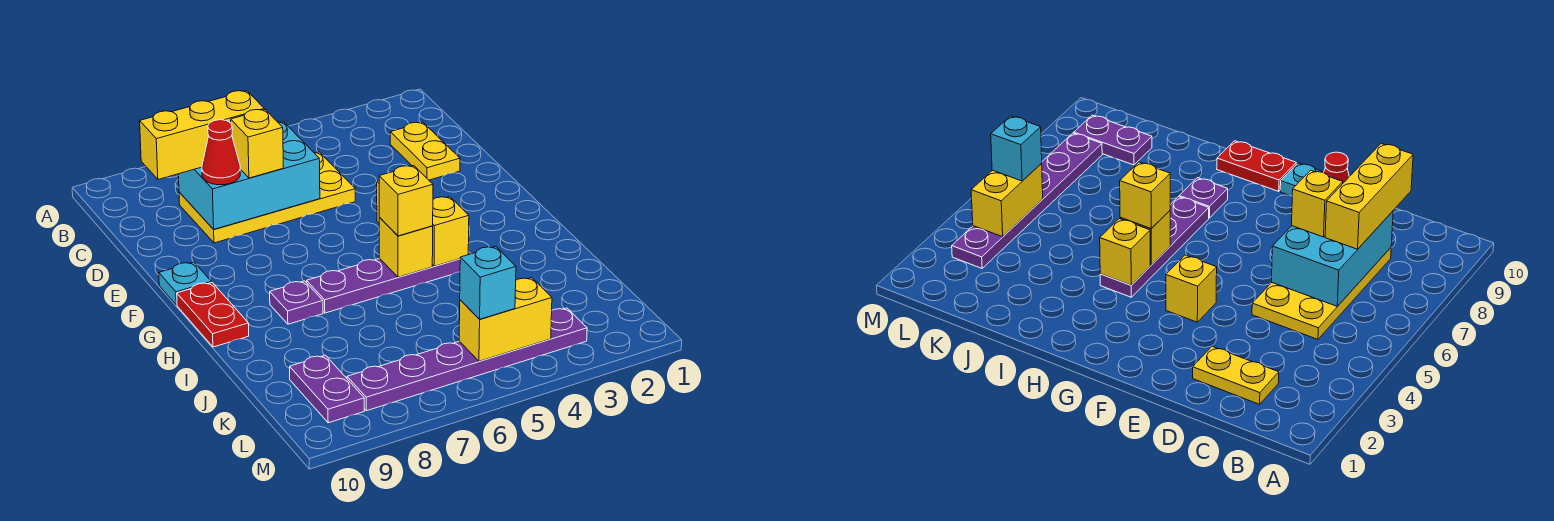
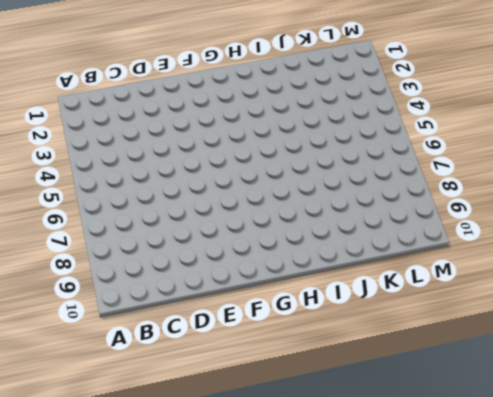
none -> yellow plate C2:D2 level 1
none -> yellow plate C5:D8 level 1
none -> yellow brick F4 level 1

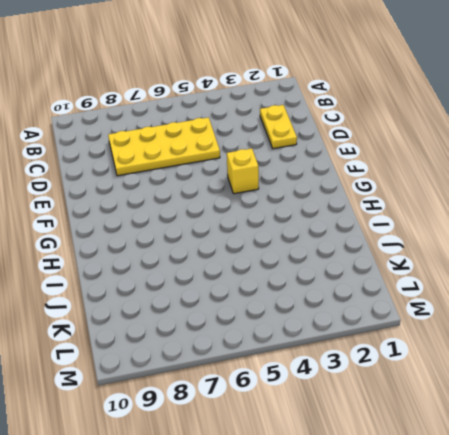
none -> cyan plate F10 level 1
none -> red plate G10:H10 level 1
none -> purple plate H4:H7 level 1

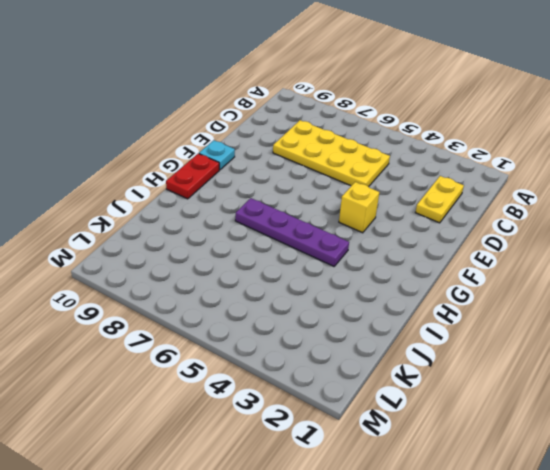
none -> purple plate H8 level 1
none -> purple plate K9:L9 level 1
none -> purple plate L3:L8 level 1

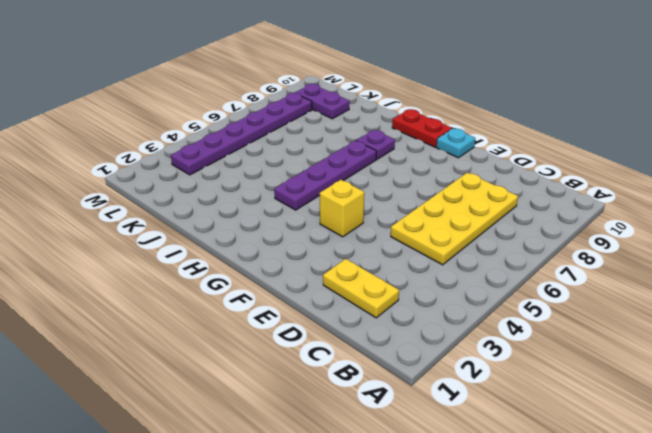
none -> cyan brick C6:D8 level 2
none -> yellow brick H4 level 2
none -> yellow brick H5 level 2

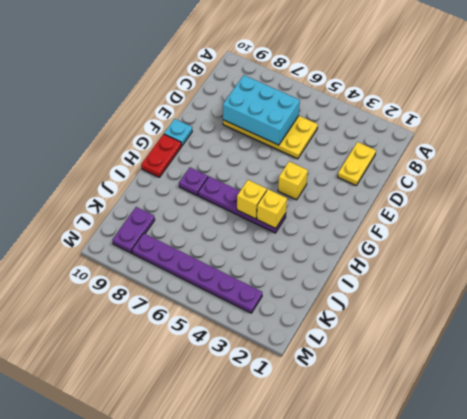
none -> yellow brick L4:L5 level 2
none -> yellow brick C7:C9 level 3
none -> yellow brick D7 level 3

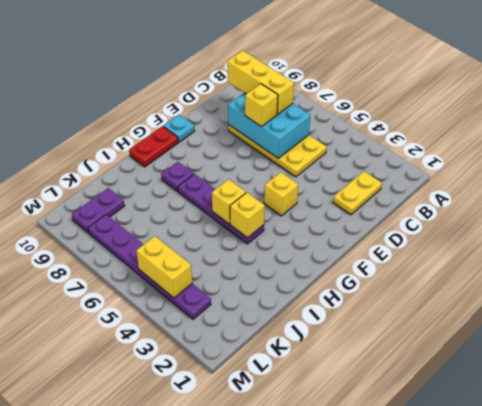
none -> red cone D8 level 3
none -> yellow brick H5 level 3
none -> cyan brick L5 level 3

